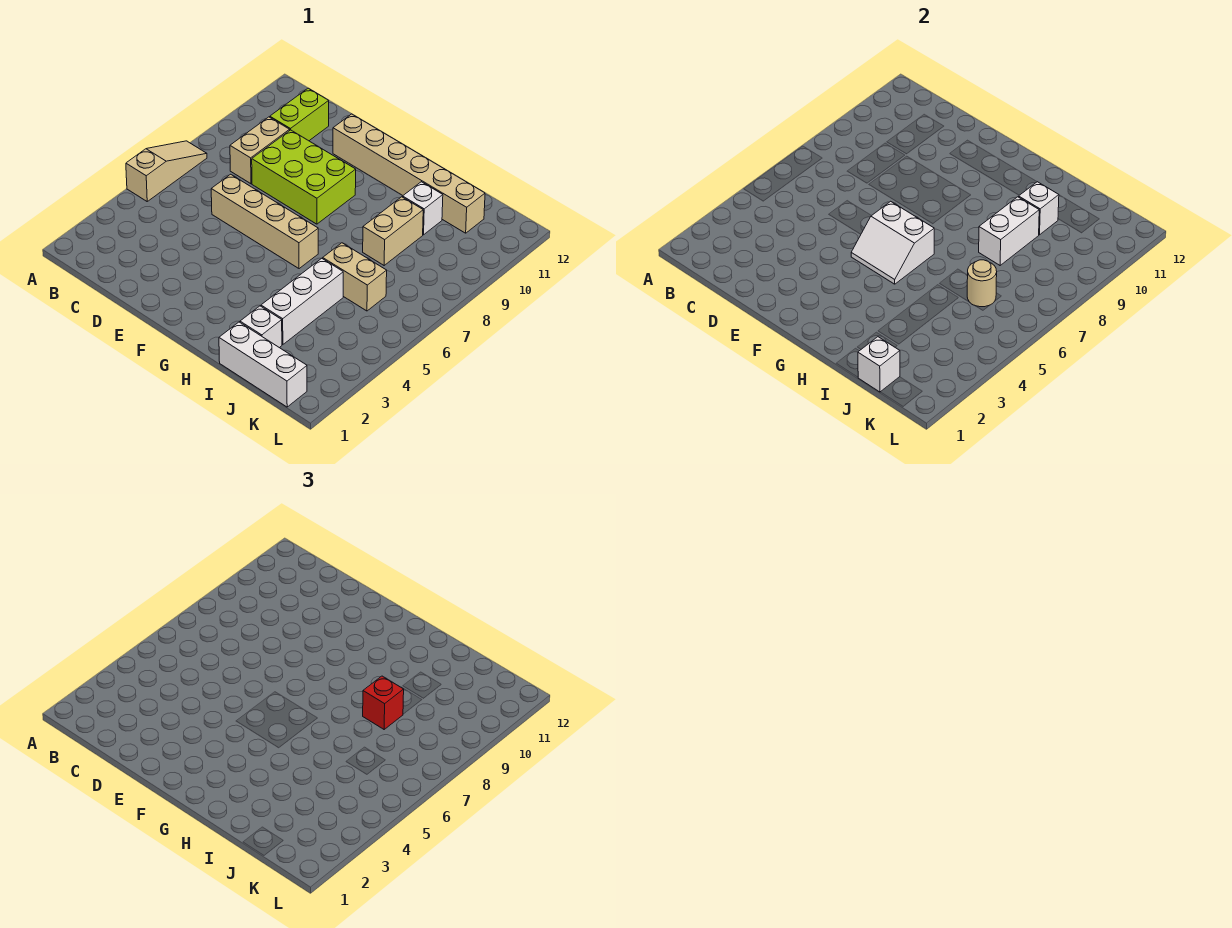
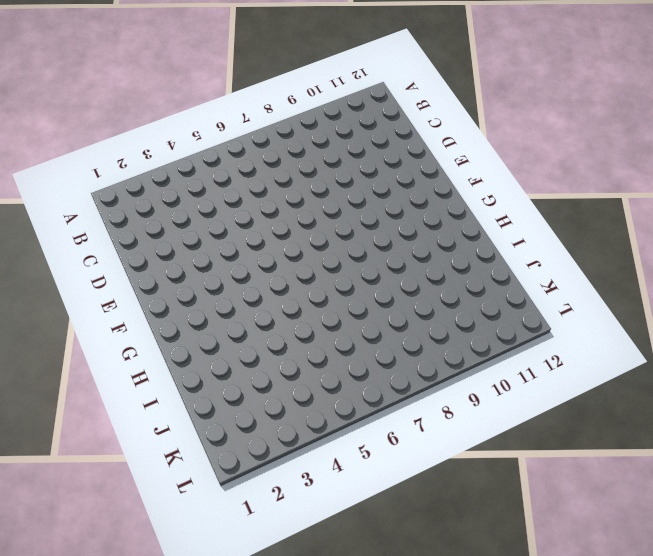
none -> tan slope A5:A7 level 1 top 5
none -> tan brick C8:C9 level 1
none -> lime brick C10:C11 level 1

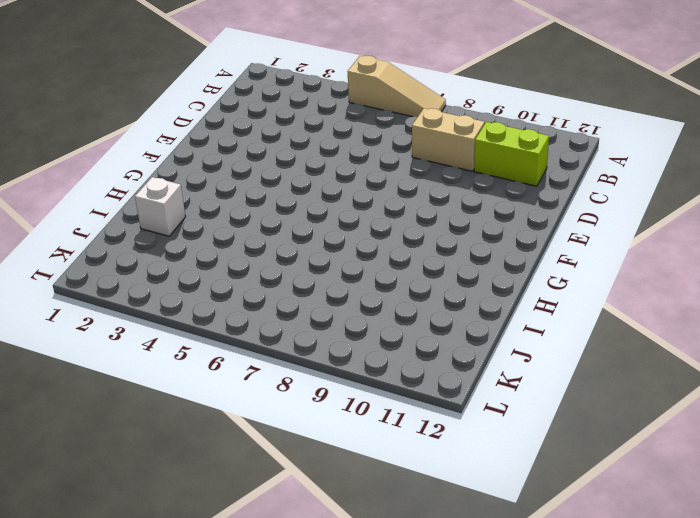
none -> tan brick D6:G6 level 1
none -> lime brick D8:F9 level 1
none -> tan brick E11:J11 level 1

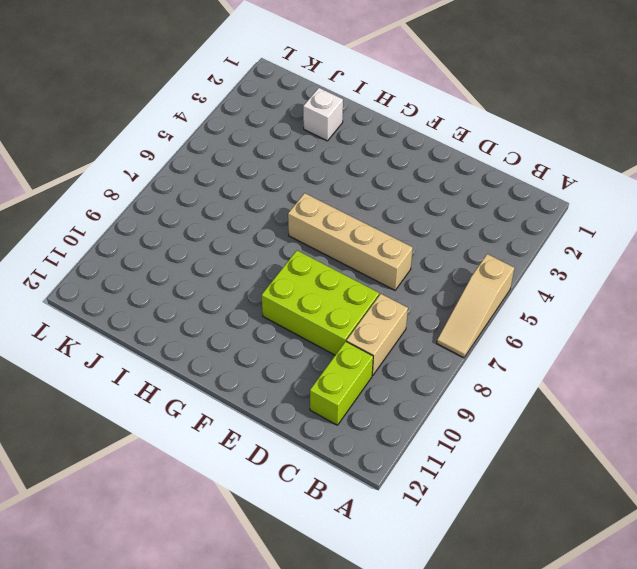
none -> tan brick E11:J11 level 1
none -> white brick I1:K1 level 1
none -> white brick I3:I5 level 1

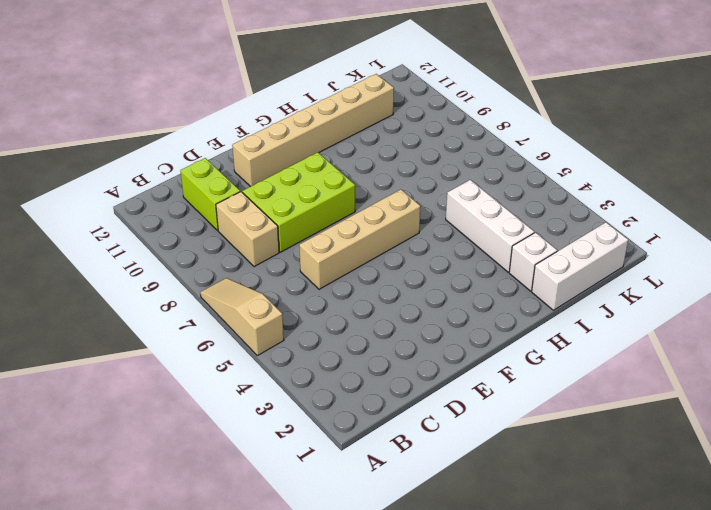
none -> tan brick I6:J6 level 1
none -> tan brick I8:I9 level 1
none -> white brick I10 level 1

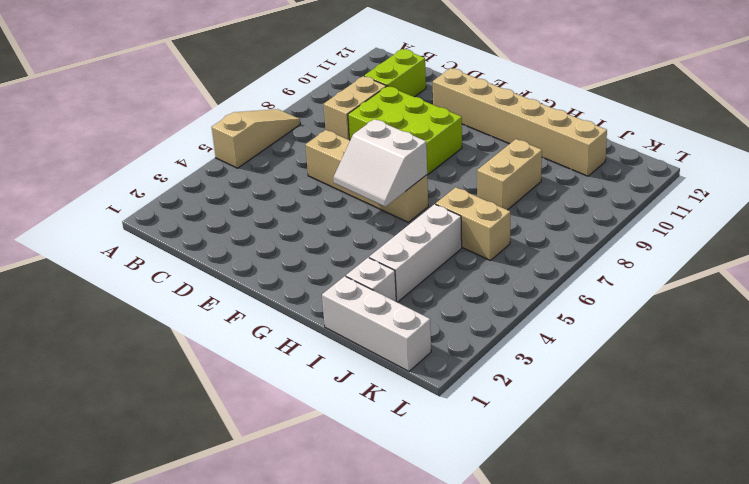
none -> white brick I10 level 1
none -> white brick I8:I9 level 2
none -> white brick I10 level 2

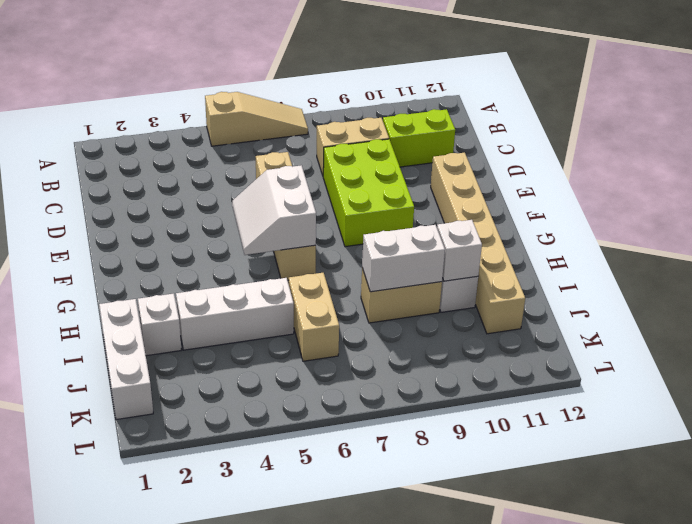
none -> white brick J1 level 2
none -> tan round brick J6 level 2
none -> red brick I8 level 3

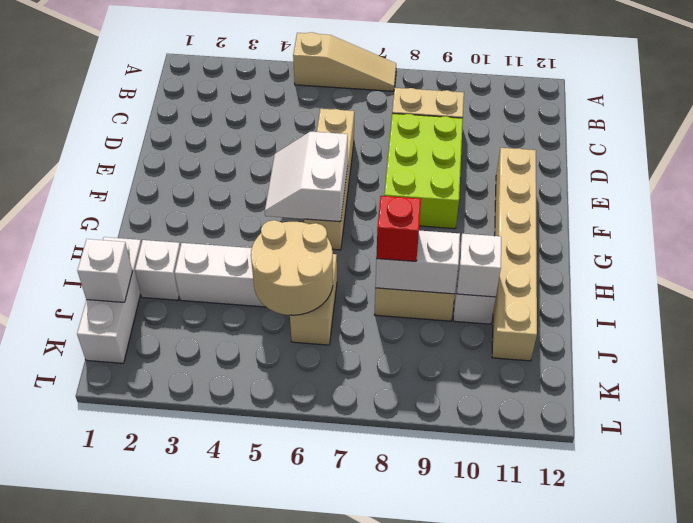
tan round brick I5:J6 level 2 -> tan round brick J6 level 2
none -> lime brick C10:C11 level 1

